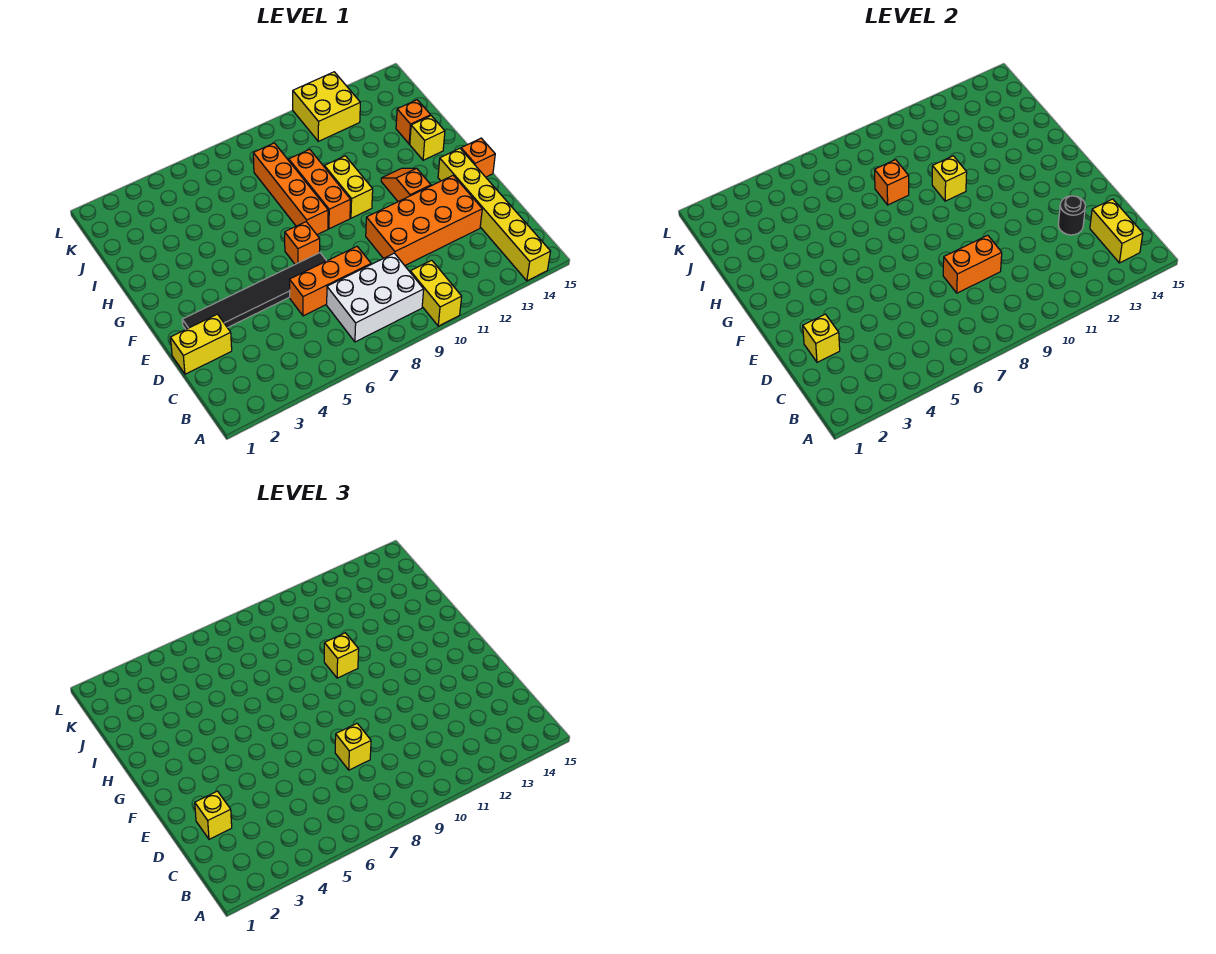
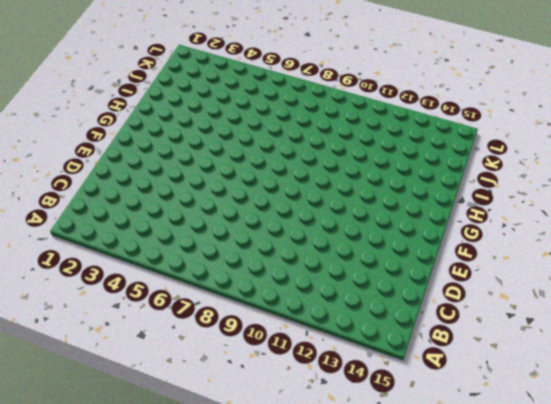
none -> yellow brick A10:B10 level 1
none -> yellow brick A14:F14 level 1
none -> white brick B7:C9 level 1

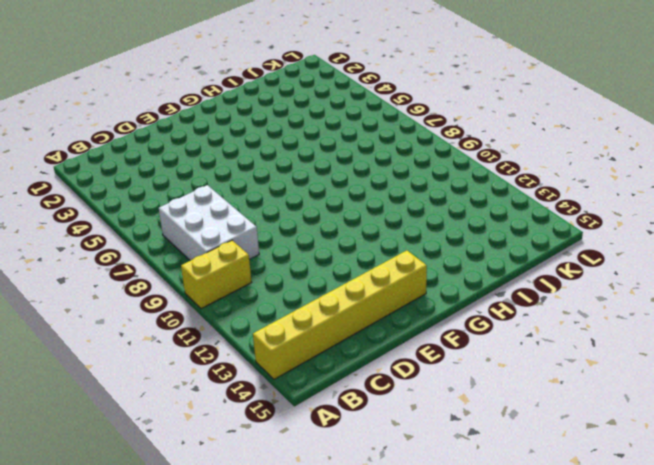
none -> yellow brick D1:D2 level 1
none -> orange brick D6:D8 level 1
none -> orange brick D10:E13 level 1

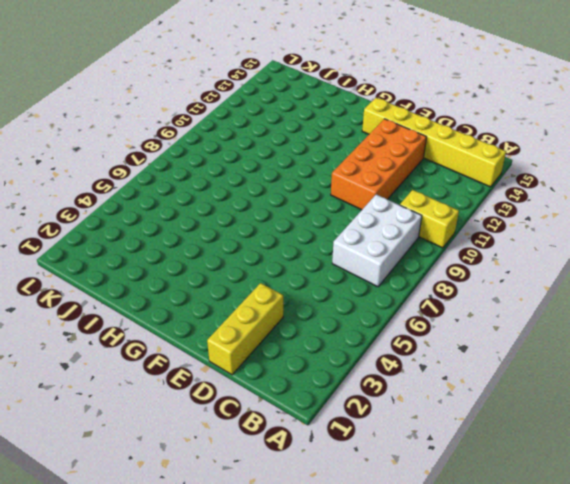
yellow brick D1:D3 level 1 -> yellow brick D1:D2 level 1
none -> orange brick D6:D8 level 1
none -> black tile E2:E7 level 1
none -> orange brick F7 level 1

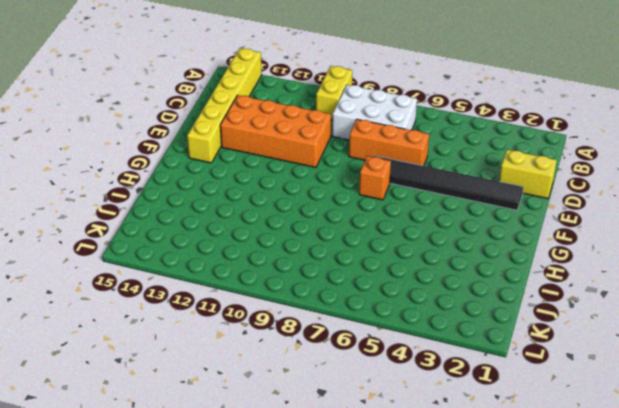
none -> orange slope F12:G12 level 1 top F
none -> orange brick F15 level 1
none -> orange brick G8:J8 level 1

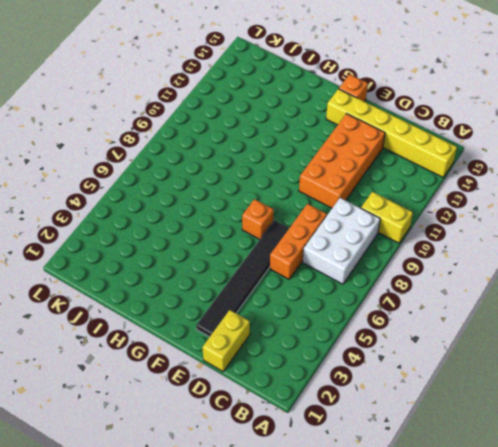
none -> orange slope F12:G12 level 1 top F
none -> orange brick G8:J8 level 1
none -> orange brick G9:I9 level 1

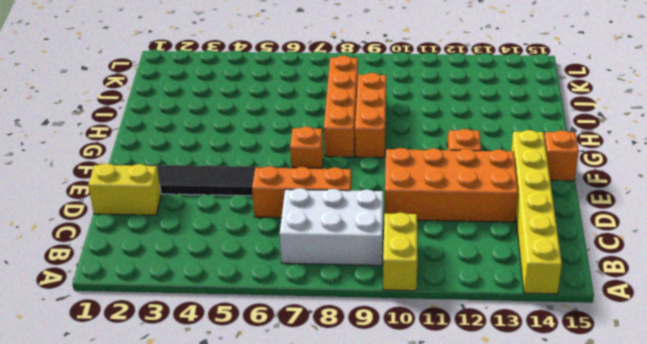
none -> yellow brick G10:H10 level 1
none -> yellow brick H14 level 1
none -> orange brick I14 level 1

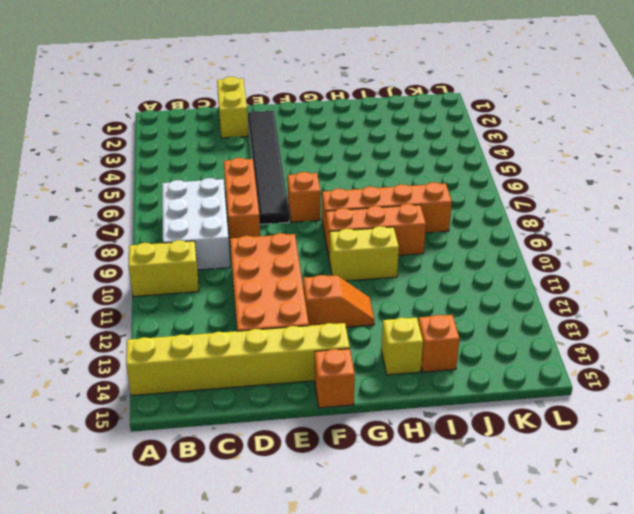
none -> yellow brick K11:L12 level 1
none -> yellow brick B14:C14 level 2
none -> yellow brick D2 level 2

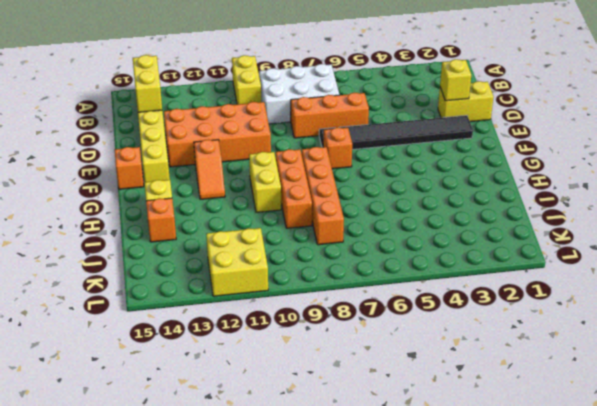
none -> orange brick D8:D9 level 2
none -> black round brick D13 level 2
none -> yellow brick H10 level 2

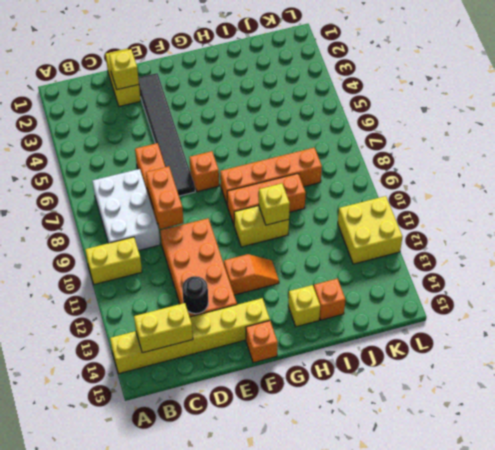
none -> orange brick I8 level 2
none -> yellow brick D2 level 3
none -> yellow brick D8 level 3

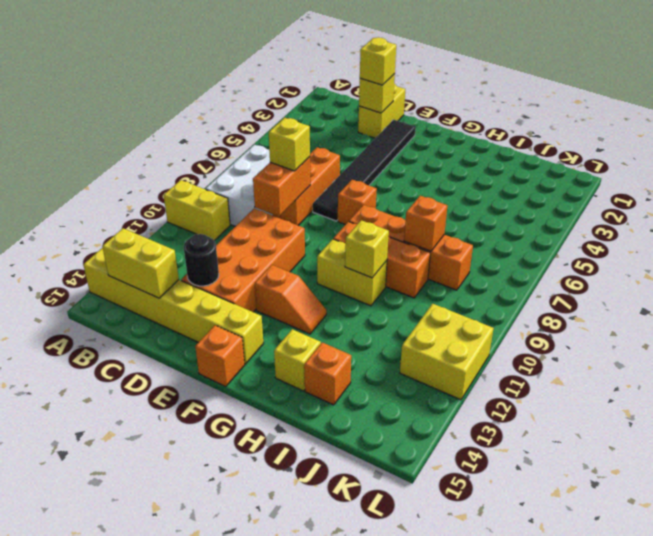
none -> yellow brick H10 level 3

